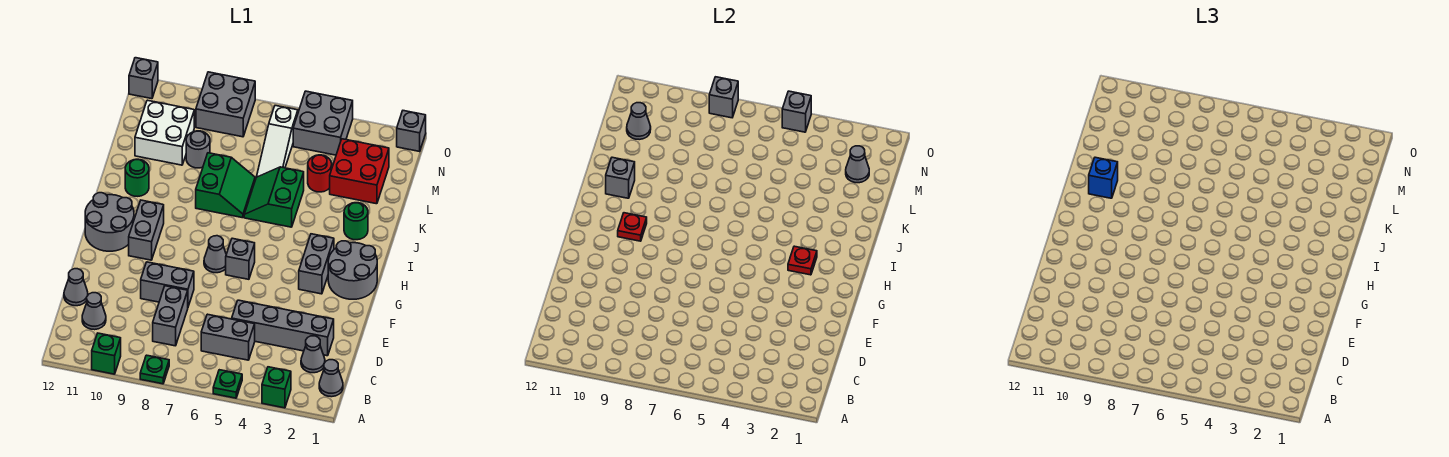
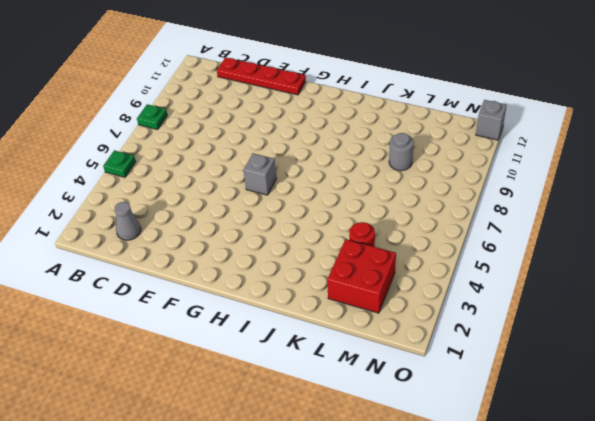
red plate C12:F12 level 1 -> grey cone D12 level 1
none -> green brick A3 level 1
none -> green brick A10 level 1
none -> grey cone B1 level 1
none -> grey brick C5:C6 level 1

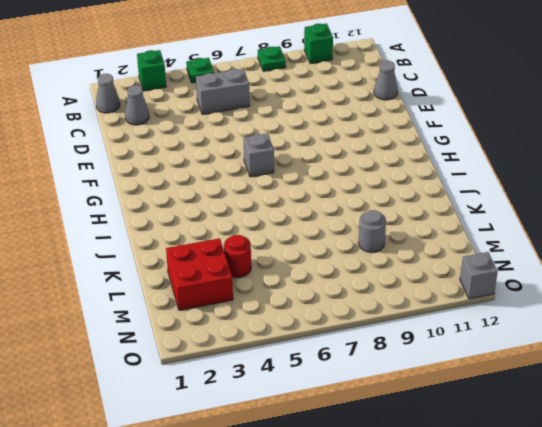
none -> grey brick C8:D8 level 1
none -> grey cone C11 level 1
none -> grey brick D2:D5 level 1
none -> grey brick E8:E9 level 1

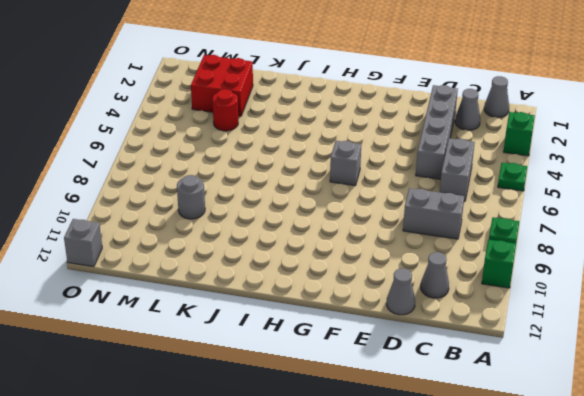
none -> grey brick E8:E9 level 1
none -> grey round brick G1:H2 level 1
none -> grey brick G3:H3 level 1
none -> grey cone G7 level 1

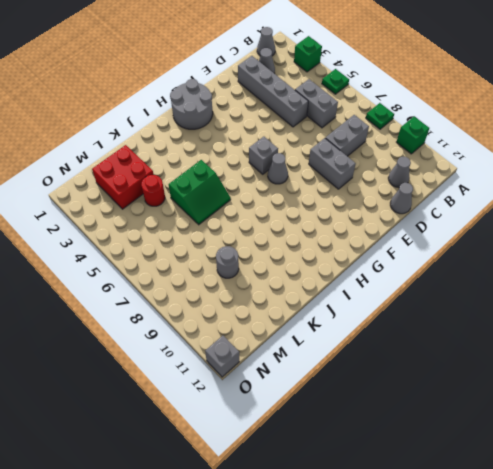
none -> grey brick G3:H3 level 1
none -> grey brick G10:H10 level 1
none -> grey round brick G11:H12 level 1
none -> green round brick J2 level 1

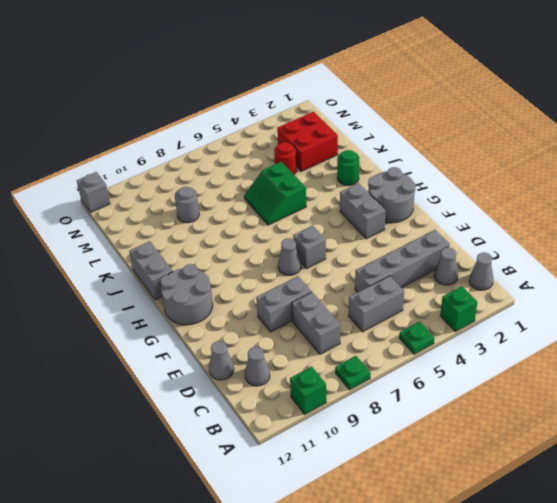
grey brick I12:J12 level 1 -> grey brick G10:H10 level 1
none -> green slope J7:K8 level 1 top 8
none -> green round brick J11 level 1
none -> white slope L6:N6 level 1 top N
none -> white brick L10:M11 level 1

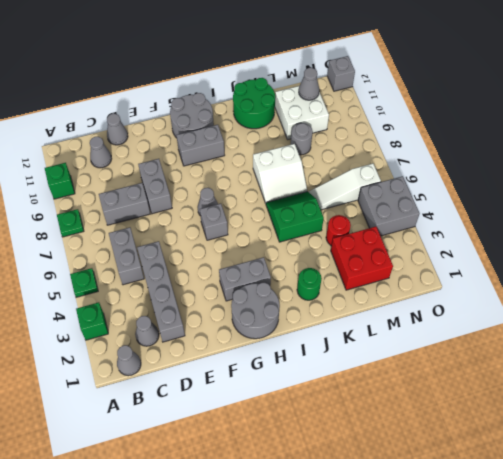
white slope J7:K8 level 1 top 8 -> green slope J7:K8 level 1 top 8
green round brick J11:K12 level 1 -> green round brick J11 level 1
none -> grey brick N8:O9 level 1
none -> grey brick O1 level 1
none -> red plate H3 level 2
none -> red plate H10 level 2

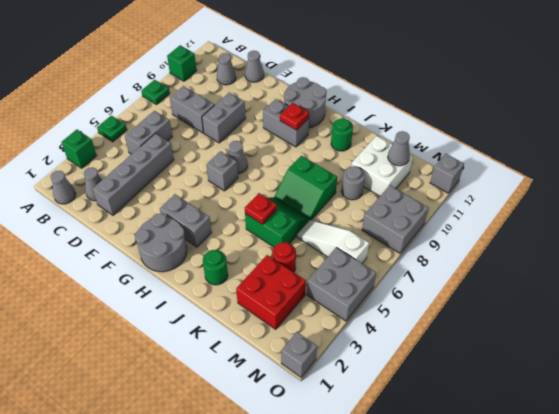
red plate J5 level 2 -> red plate H3 level 2
none -> grey brick J11 level 2
none -> grey cone M2 level 2
none -> grey brick O5 level 2
none -> grey brick O8 level 2

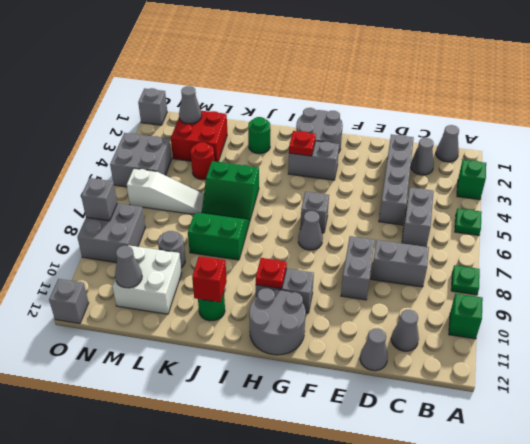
red brick J11 level 2 -> grey brick J11 level 2
none -> grey brick O5 level 2
none -> blue brick J11 level 3

